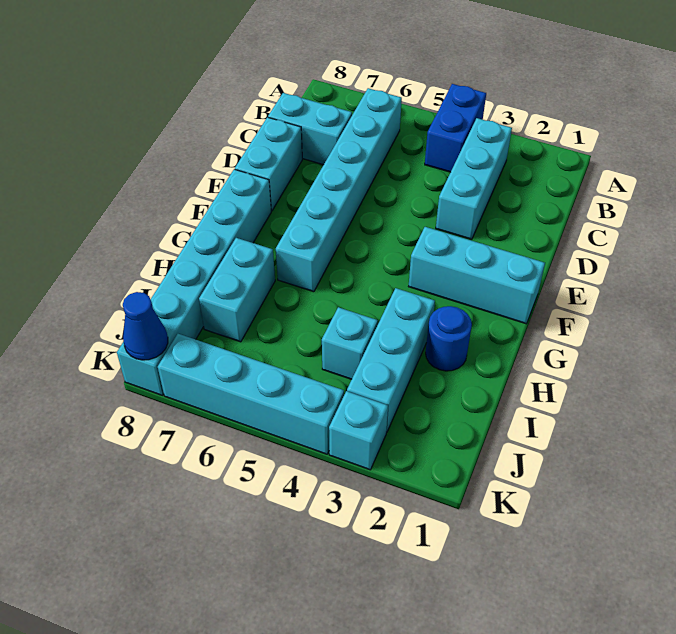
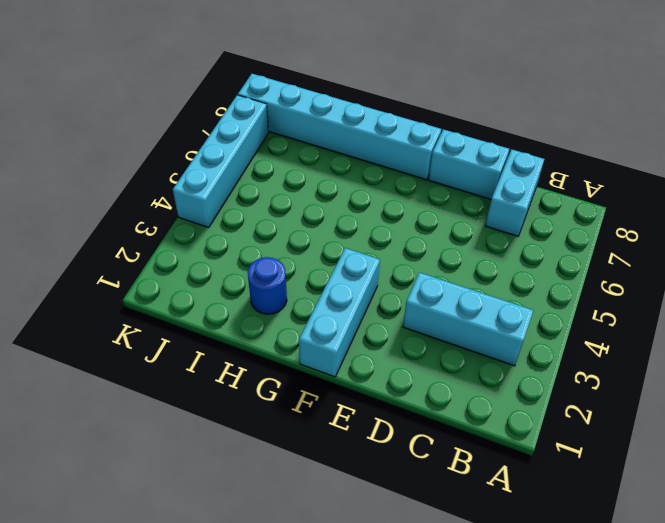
none -> blue brick A4:B4 level 1
none -> cyan brick B6:G6 level 1
none -> cyan brick H3:J3 level 1

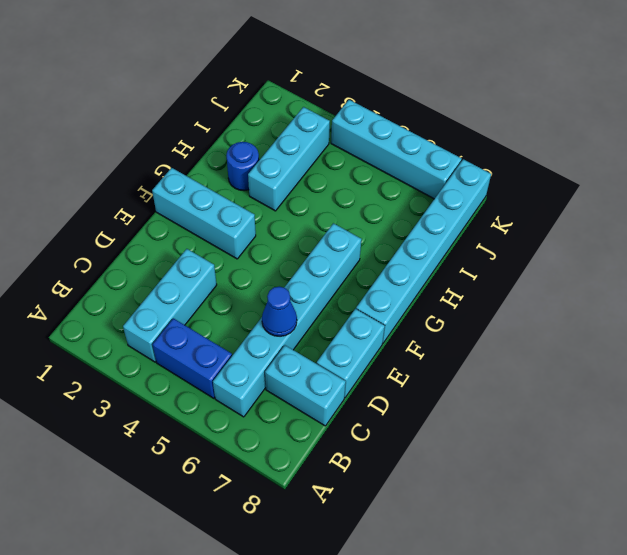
blue brick B4:B5 level 1 -> blue brick A4:B4 level 1
blue cone D6 level 2 -> blue cone K8 level 2
none -> cyan brick H7:I7 level 1
none -> cyan brick I4 level 1
none -> cyan brick K3 level 1

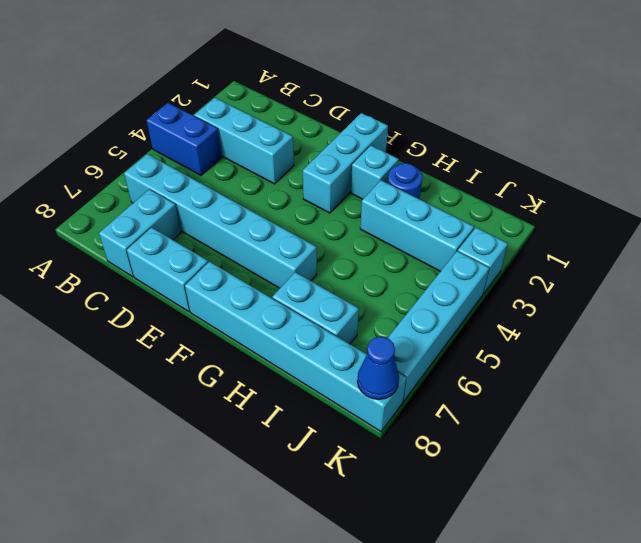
cyan brick G2 level 1 -> cyan brick I4 level 1

